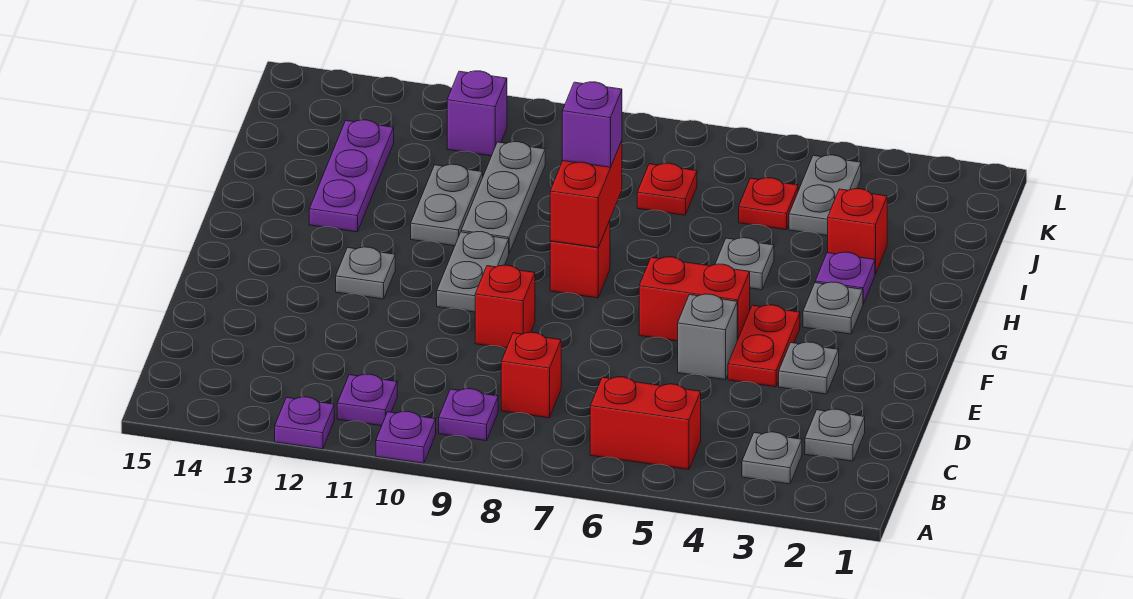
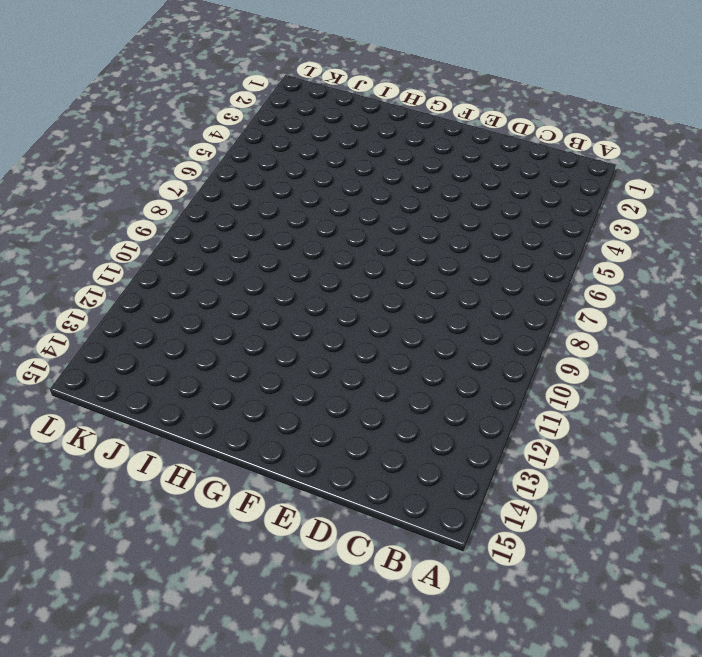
none -> purple plate A10 level 1
none -> purple plate A12 level 1
none -> grey plate B3 level 1

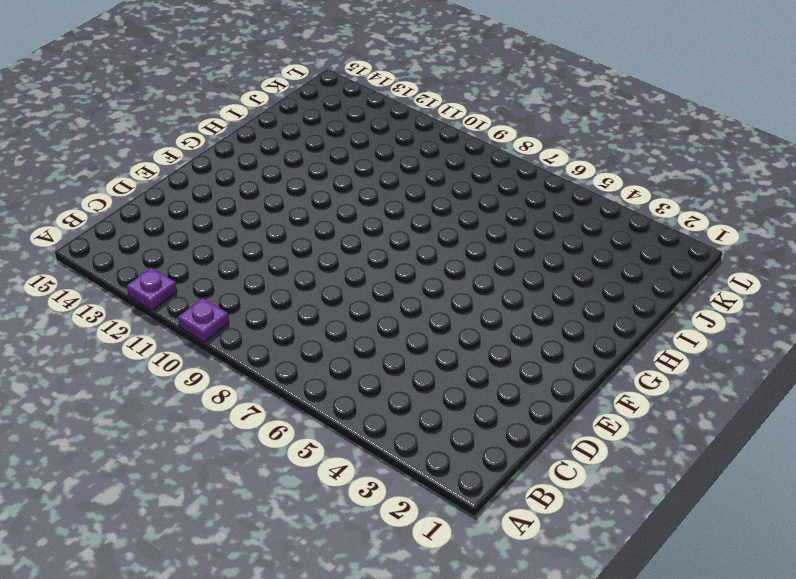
none -> grey plate B3 level 1
none -> red brick B5:B6 level 1
none -> purple plate B9 level 1

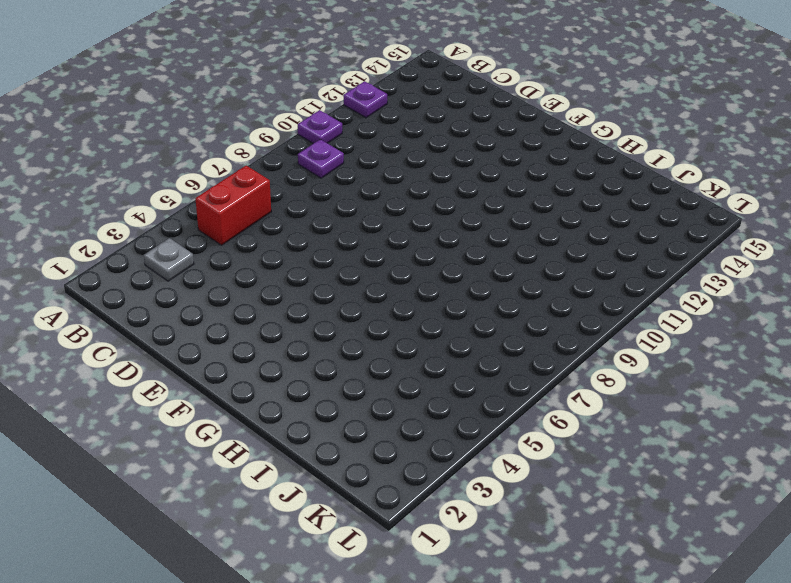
none -> purple plate B11 level 1
none -> grey plate C2 level 1
none -> red brick C8 level 1

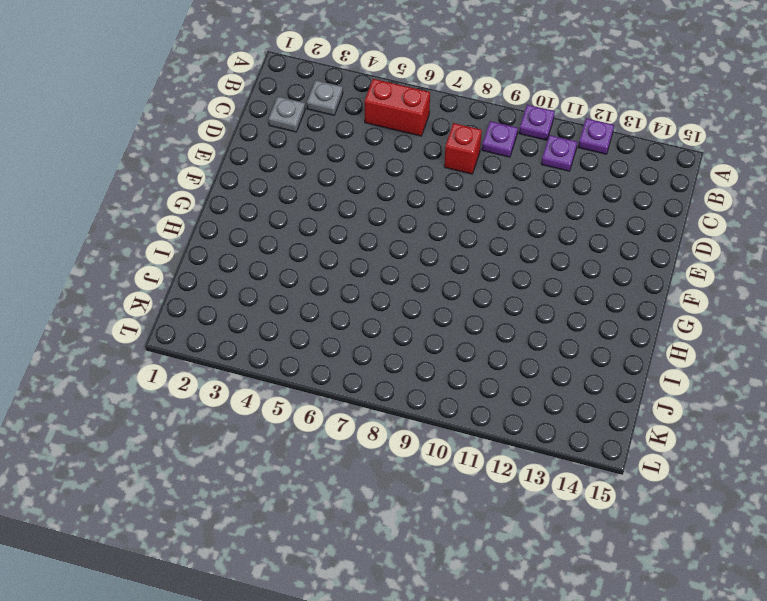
none -> grey plate E3 level 1
none -> red plate E4:F4 level 1
none -> grey brick E5 level 1

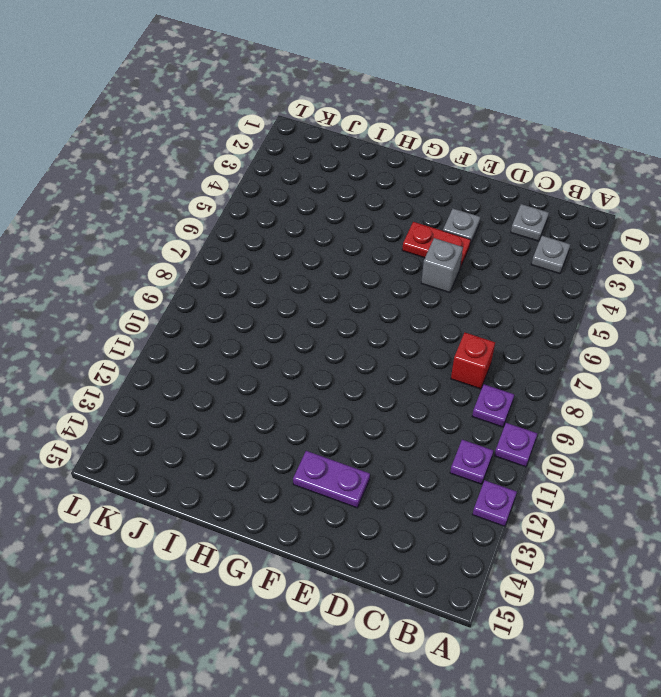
purple plate E13:F13 level 1 -> none
none -> red brick B5:B6 level 1
none -> red brick E9 level 1
none -> red brick F5:F6 level 1

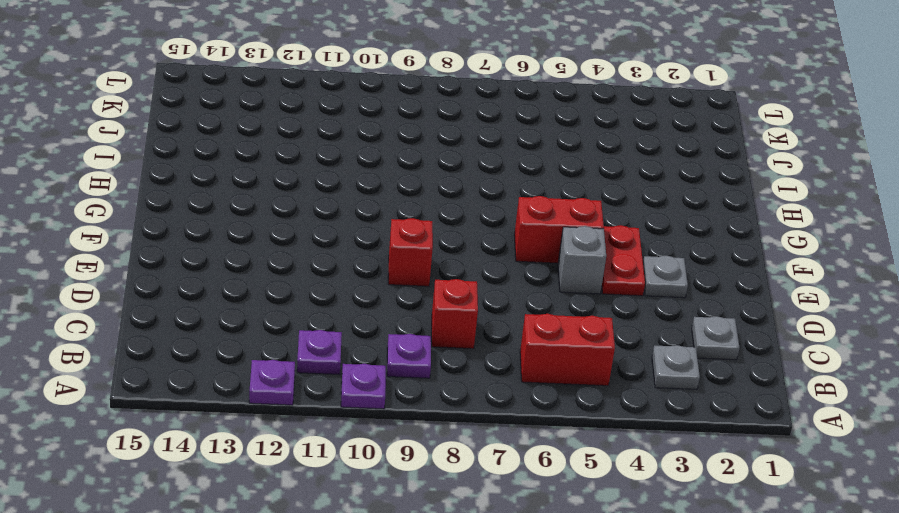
none -> grey plate F10:G10 level 1
none -> grey plate F12 level 1
none -> grey plate G3 level 1

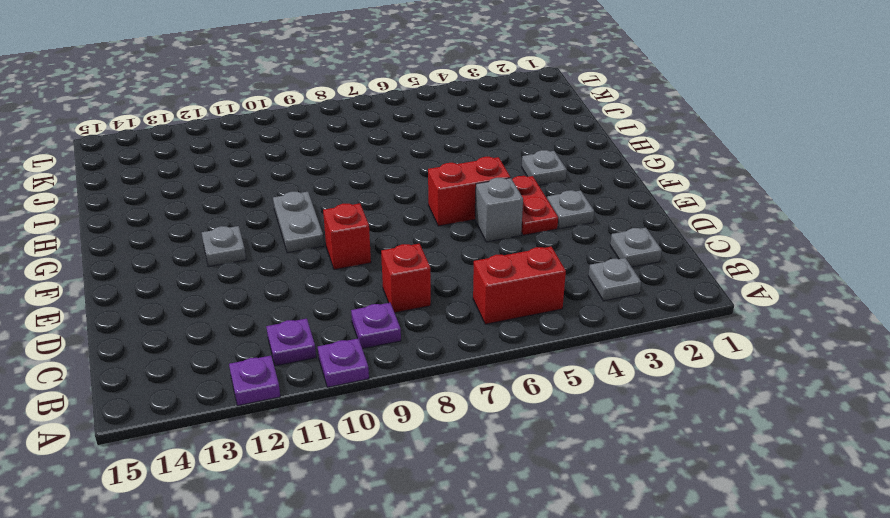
none -> red brick G8 level 1
none -> purple plate H3 level 1
none -> grey plate H5 level 1

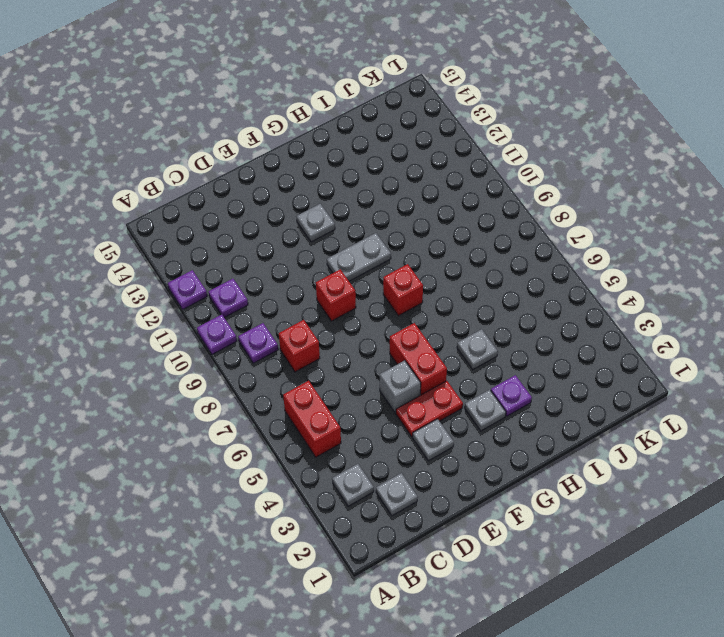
none -> grey plate H10:J10 level 1
none -> grey plate H11:I11 level 1
none -> purple plate H13:J13 level 1

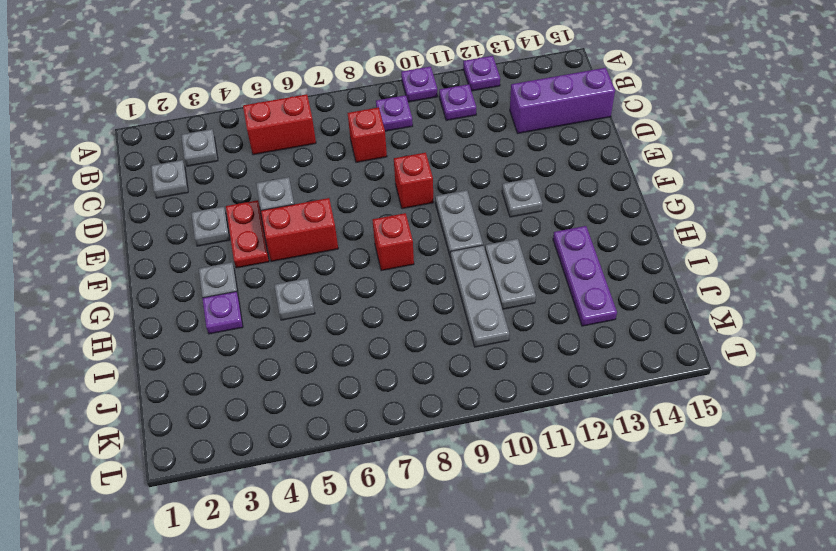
purple brick C13:C15 level 1 -> none
none -> red brick I3 level 1
none -> grey plate J4:K4 level 1
none -> red plate J5 level 1

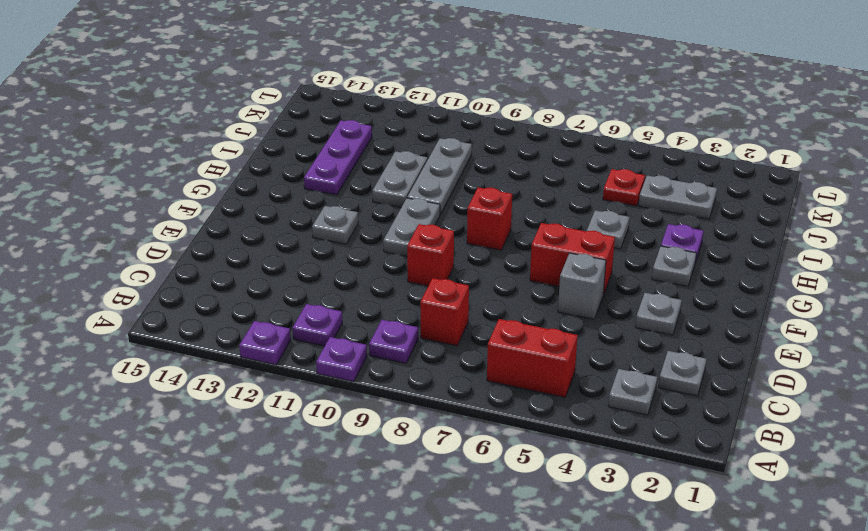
grey plate J3:J4 level 1 -> grey plate J4:K4 level 1
none -> red plate E4:F4 level 1
none -> red brick I3 level 1
none -> red plate J7 level 1

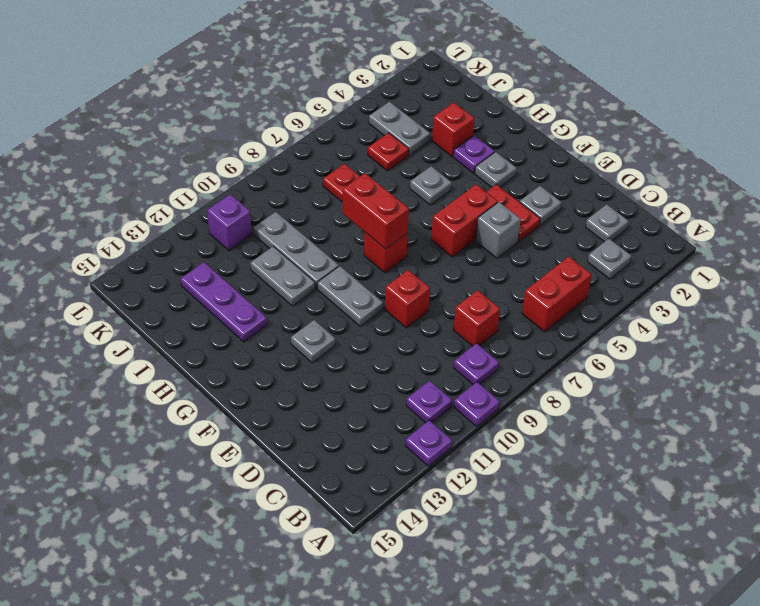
none -> purple brick H8 level 3

